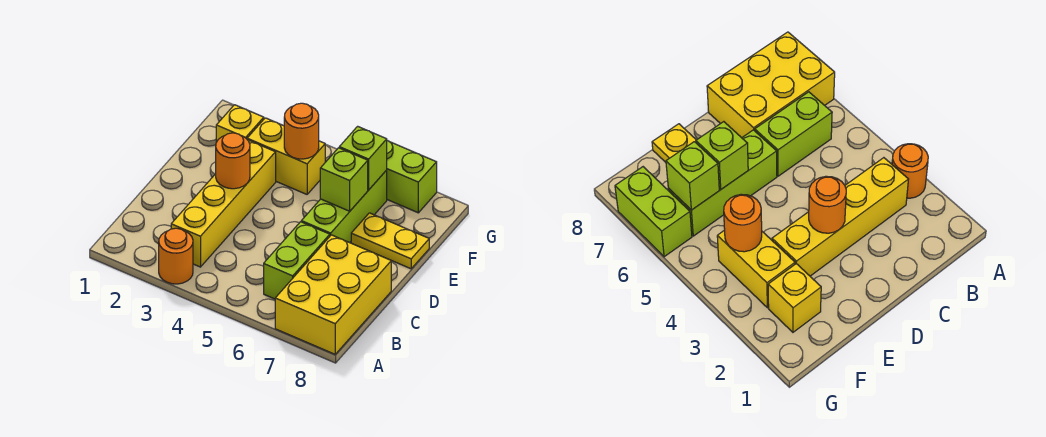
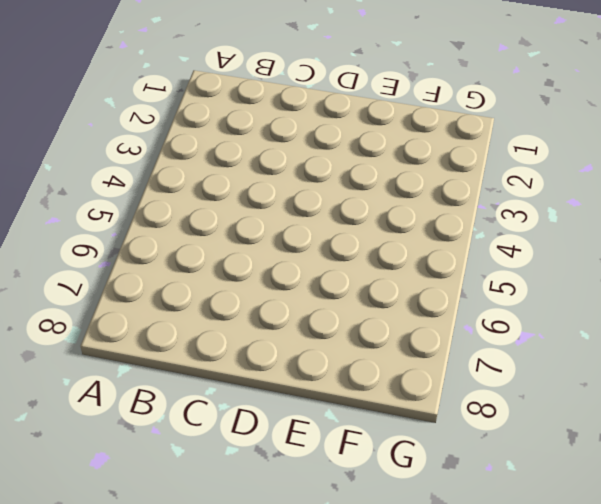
none -> orange round brick A3 level 1
none -> yellow brick A7:C8 level 1
none -> yellow brick B3:E3 level 1

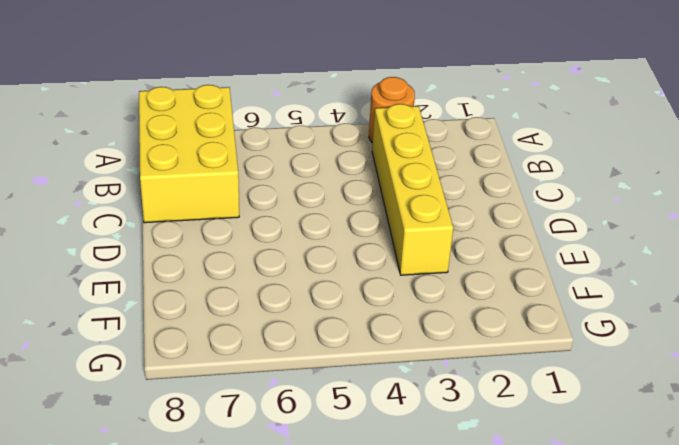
none -> lime brick B6:C6 level 1
none -> lime brick D6:F6 level 1
none -> yellow plate E7:E8 level 1

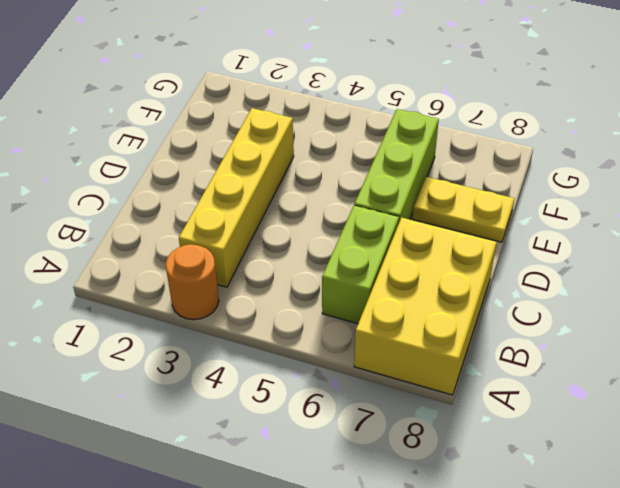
none -> yellow brick F2 level 1
none -> yellow brick F3:F4 level 1
none -> lime brick G6:G7 level 1

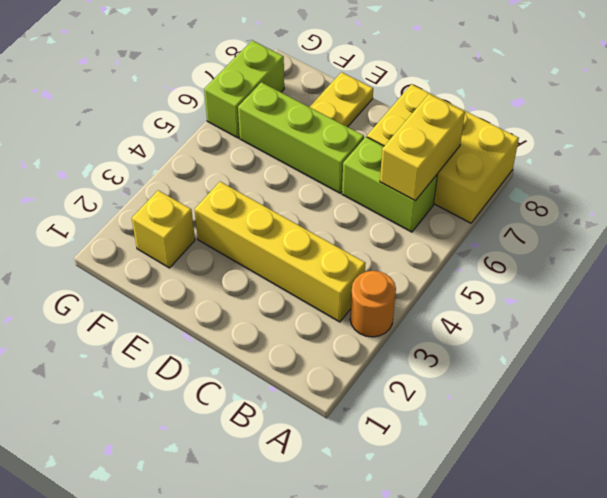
yellow brick B6:B7 level 2 -> yellow brick F3:F4 level 1
none -> orange round brick D3 level 2
none -> lime brick E6 level 2
none -> orange round brick F4 level 2

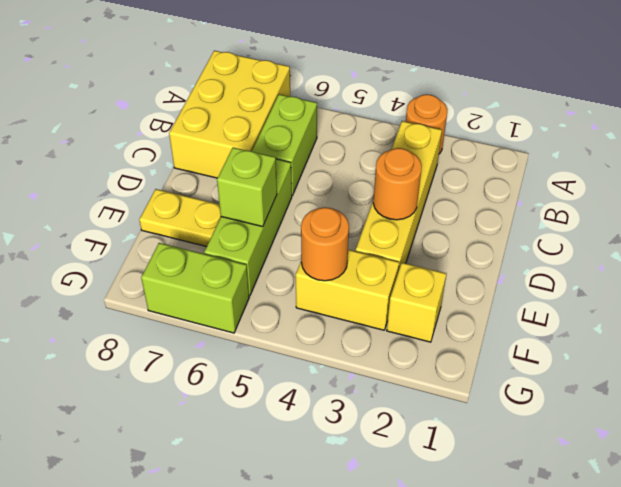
none -> lime brick F6 level 2

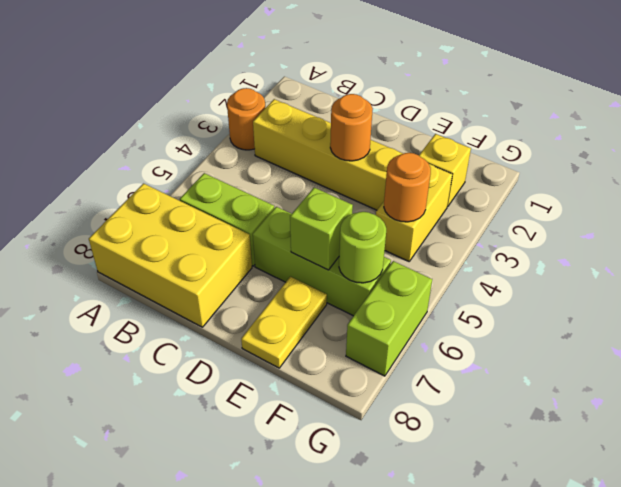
lime round brick F6 level 2 -> lime brick F6 level 2

